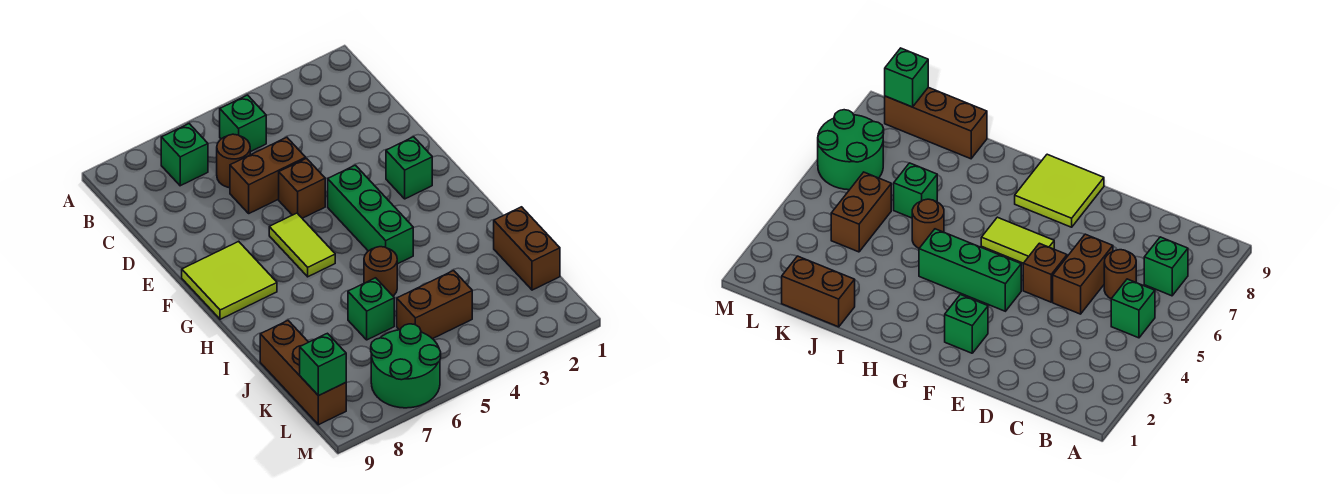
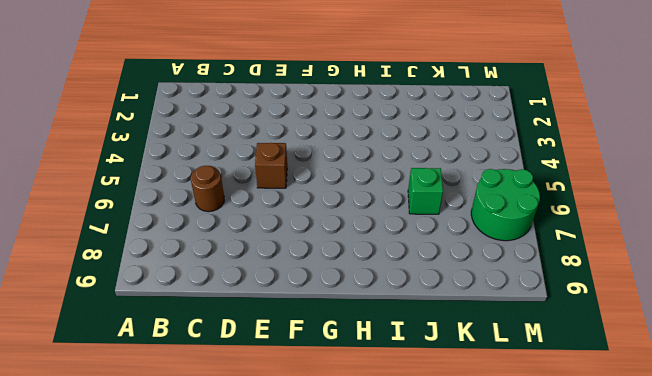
none -> green brick B5 level 1
none -> green brick B7 level 1
none -> brown brick D5:D6 level 1

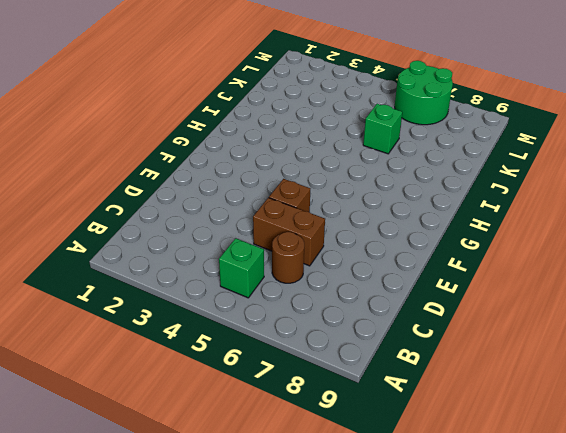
none -> green brick B7 level 1
none -> green brick F2 level 1
none -> green brick F4:H4 level 1

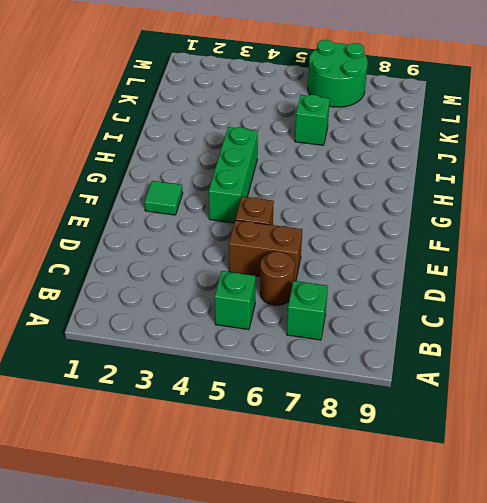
green tile F2 level 1 -> green brick F2 level 1
none -> lime tile F6:G6 level 1
none -> lime tile F8:G9 level 1
none -> brown round brick I5 level 1

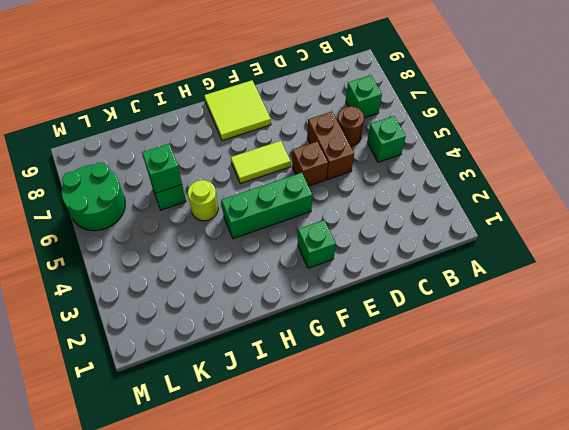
lime round brick I5 level 1 -> brown round brick I5 level 1
green brick J6 level 2 -> green brick L9 level 2
none -> brown brick J1:K1 level 1
none -> brown brick J9:L9 level 1
none -> brown brick K4:K5 level 1

